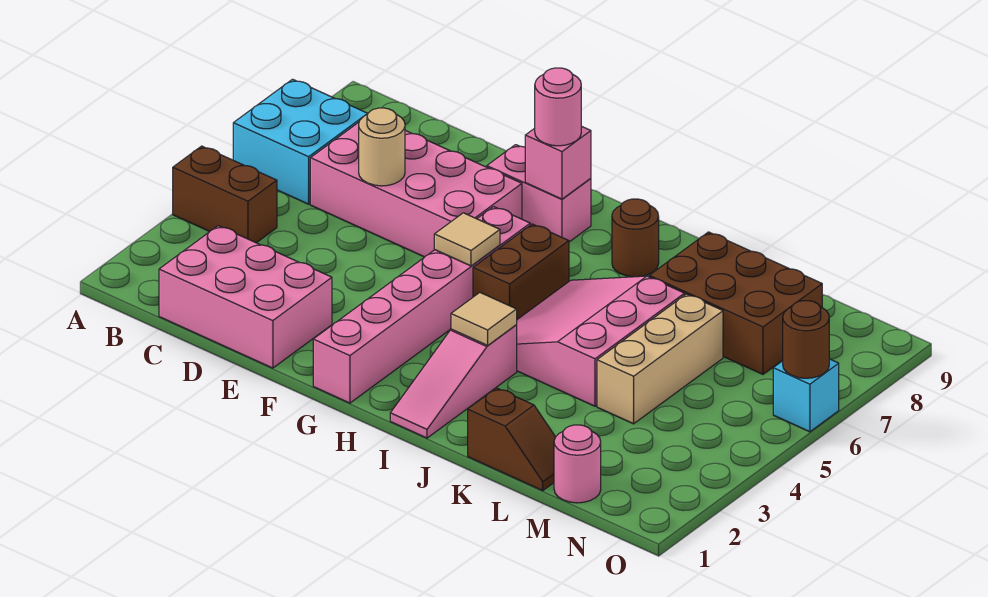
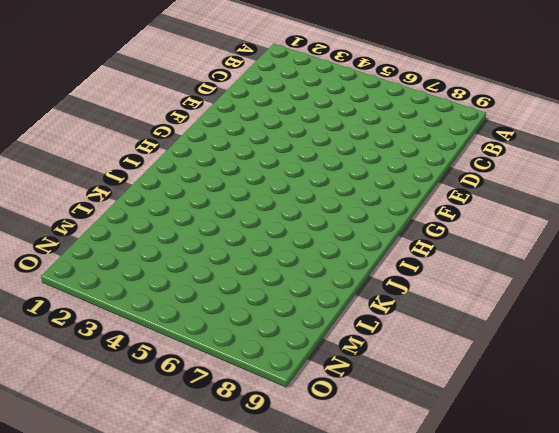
none -> brown brick A4:B4 level 1
none -> cyan brick A6:B7 level 1
none -> pink brick C1:E2 level 1

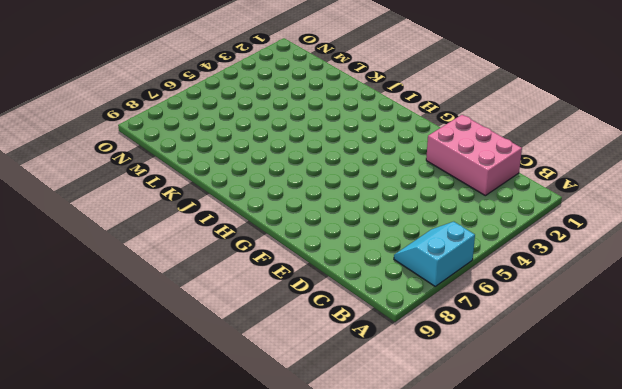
cyan slope A6:B7 level 1 top A -> cyan brick A6:B7 level 1
none -> brown brick A4:B4 level 1
none -> pink brick C6:F7 level 1
none -> pink brick F8:G8 level 1

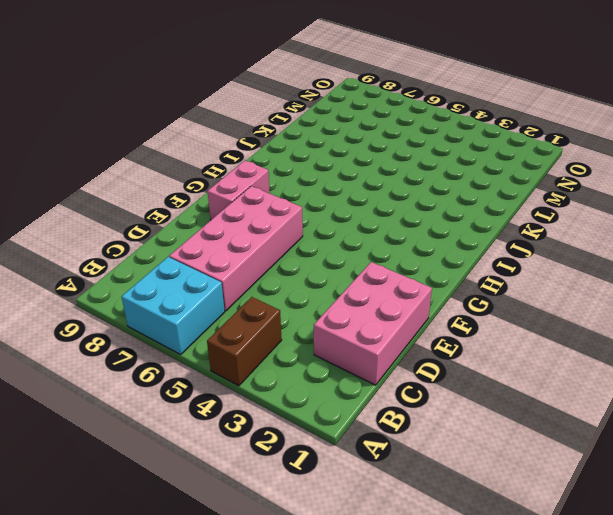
none -> pink brick G1:G6 level 1
none -> brown brick H5:H6 level 1
none -> pink slope I1:I3 level 1 top 3

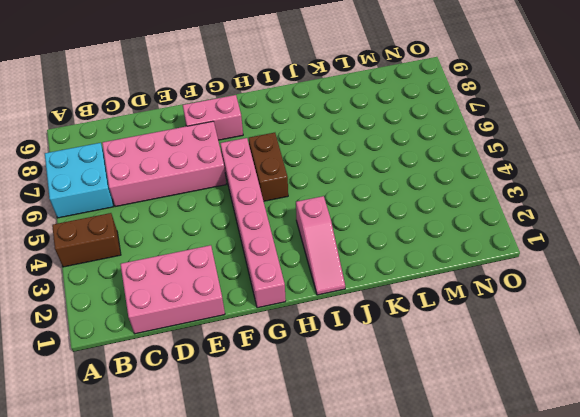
none -> pink slope I4:K6 level 1 top K
none -> brown round brick I8 level 1
none -> brown slope K1:L1 level 1 top K

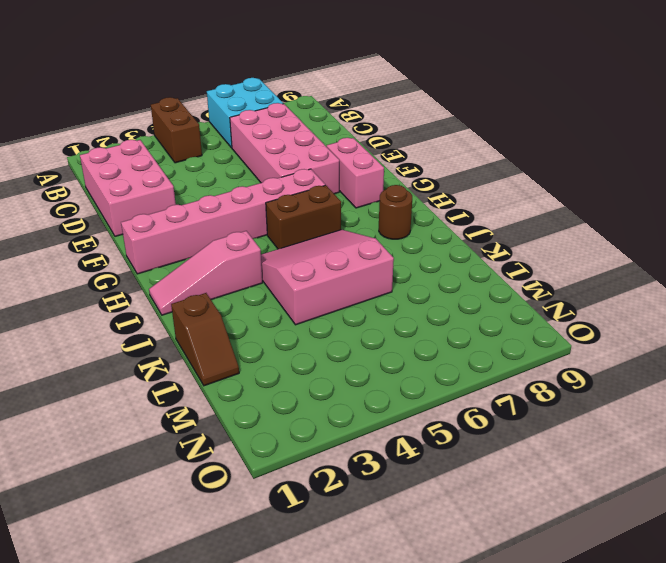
none -> brown brick K7:M8 level 1
none -> tan brick L4:L6 level 1
none -> pink round brick M1 level 1

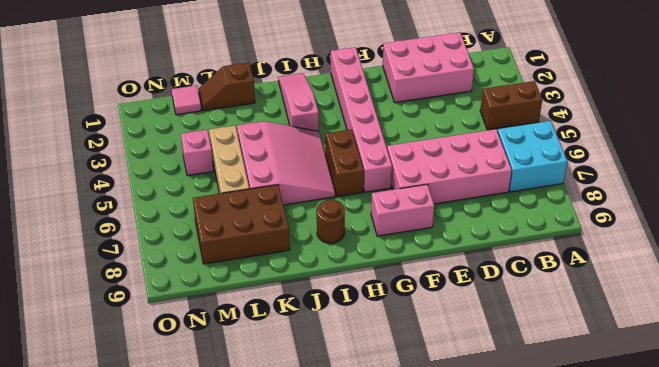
pink tile M1 level 1 -> pink round brick M1 level 1
pink brick M4 level 1 -> pink brick G8 level 2
none -> cyan brick O6 level 1
none -> tan round brick D6 level 2
none -> tan tile G5 level 2

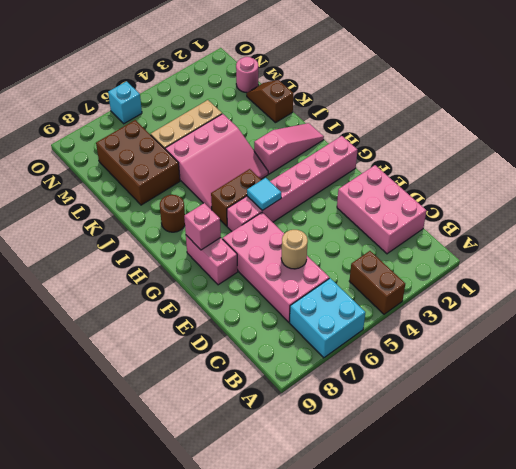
cyan tile G5 level 2 -> tan tile G5 level 2
none -> tan tile I3 level 2
none -> brown round brick O6 level 2
none -> pink round brick G8 level 3

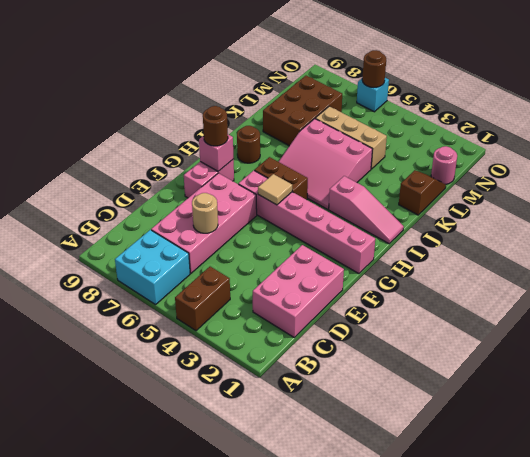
brown round brick G8 level 3 -> pink round brick G8 level 3
none -> tan tile I3 level 2

